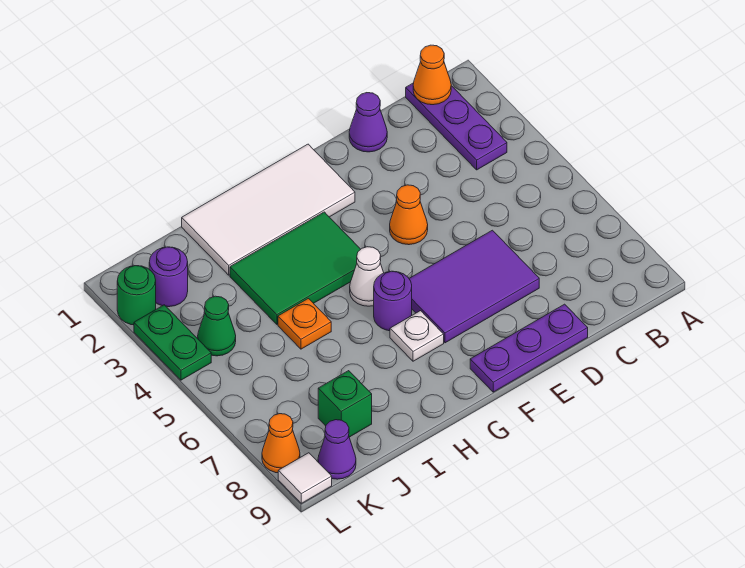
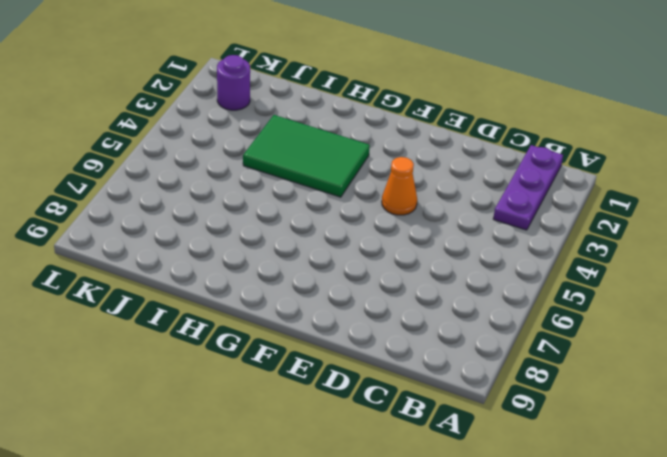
none -> purple cone D1 level 1
none -> purple tile D6:F7 level 1
none -> purple plate D9:F9 level 1

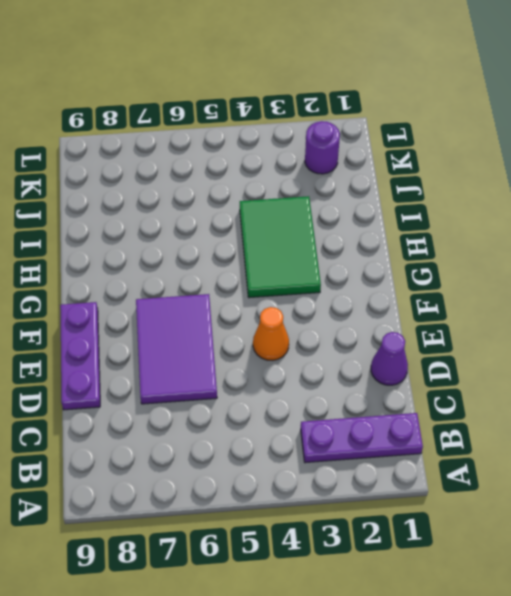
none -> white tile F1:I2 level 1
none -> white cone G5 level 1
none -> purple round brick G6 level 1

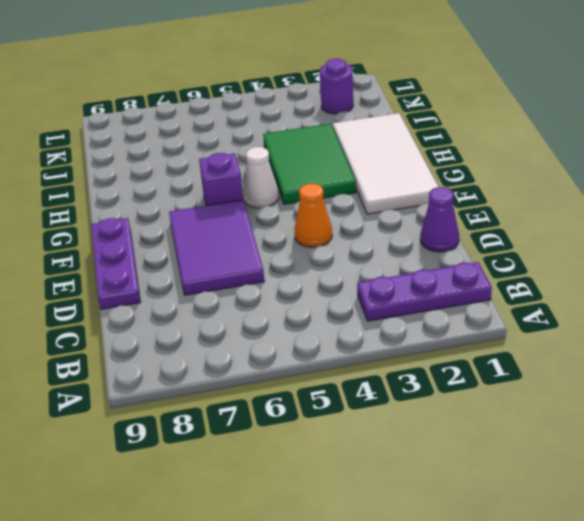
purple brick G6 level 1 -> purple round brick G6 level 1
none -> white plate G7 level 1
none -> orange plate I5 level 1
none -> green brick J8 level 1

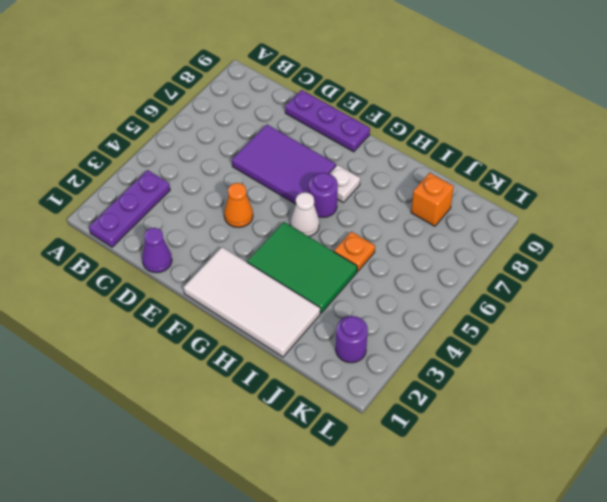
orange brick J8 level 1 -> green brick J8 level 1
none -> green cone K4 level 1
none -> purple cone K9 level 1
none -> green round brick L2 level 1

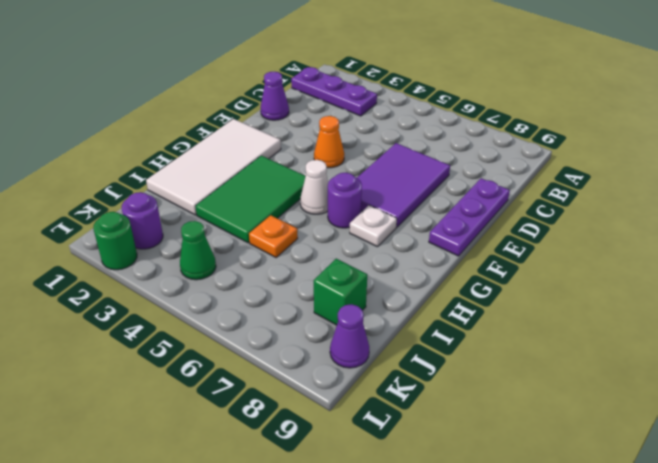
none -> green plate L3:L4 level 1
none -> orange cone L8 level 1
none -> white tile L9 level 1

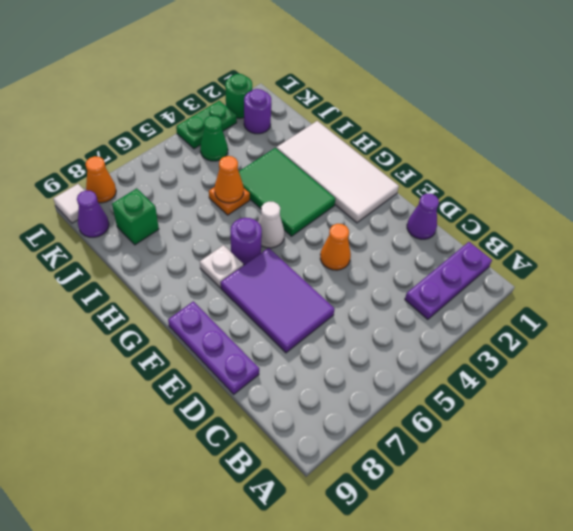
orange cone I5 level 2 -> orange cone B1 level 2

